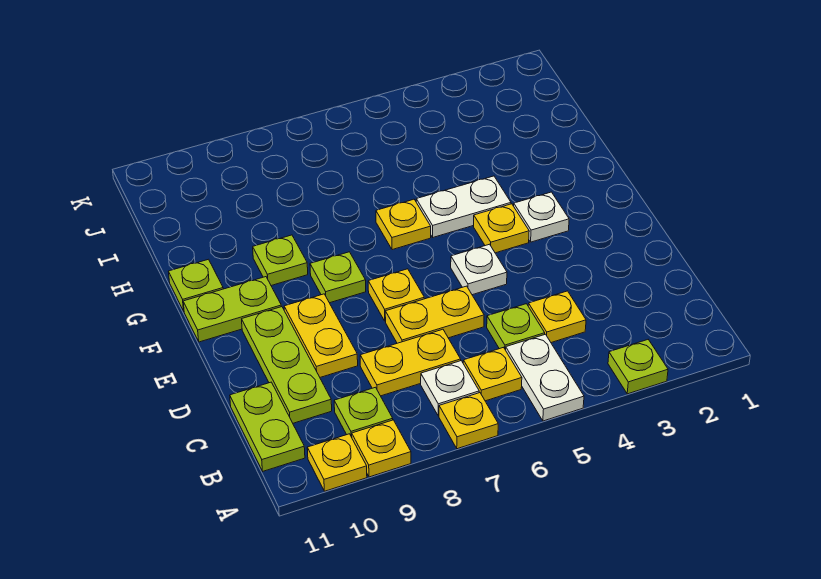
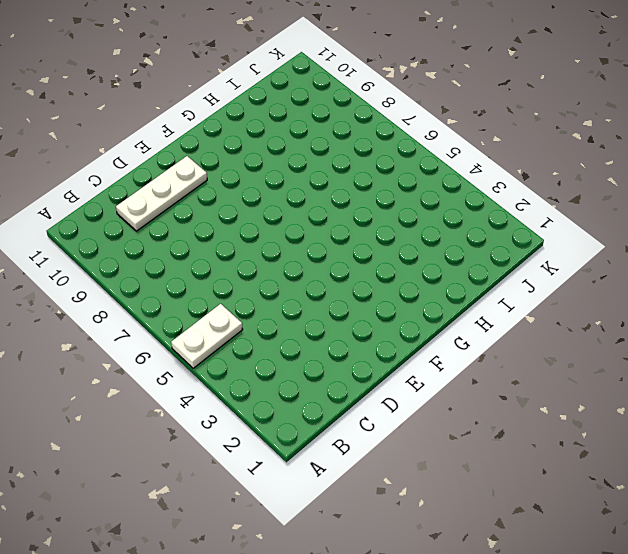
white plate C10:E10 level 1 -> lime plate C10:E10 level 1
none -> lime plate A3 level 1
none -> yellow plate A7 level 1
none -> yellow plate A9 level 1

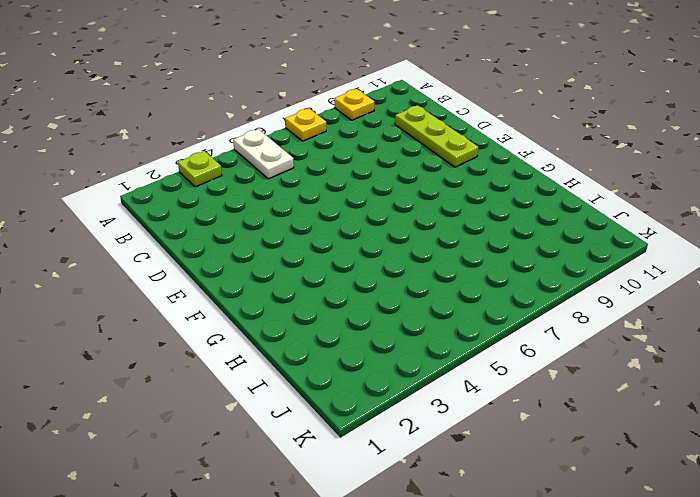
none -> yellow plate A10 level 1
none -> yellow plate B6 level 1
none -> white plate B7 level 1

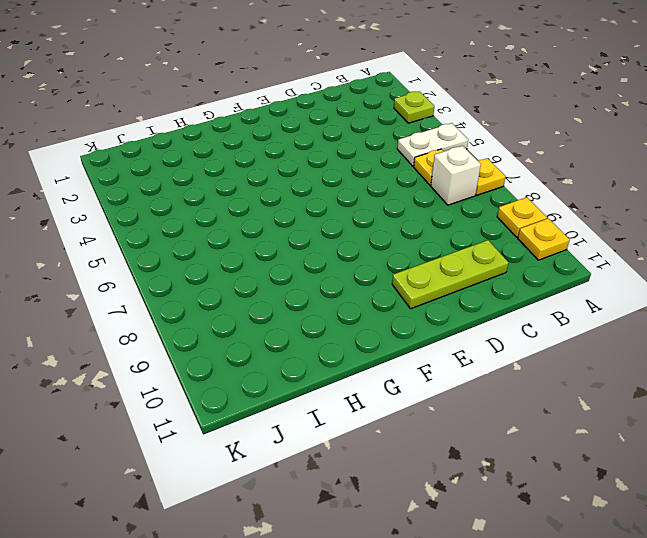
white brick B7 level 1 -> white plate B7 level 1
none -> lime plate B9 level 1
none -> lime plate B11:C11 level 1
none -> yellow plate C4 level 1

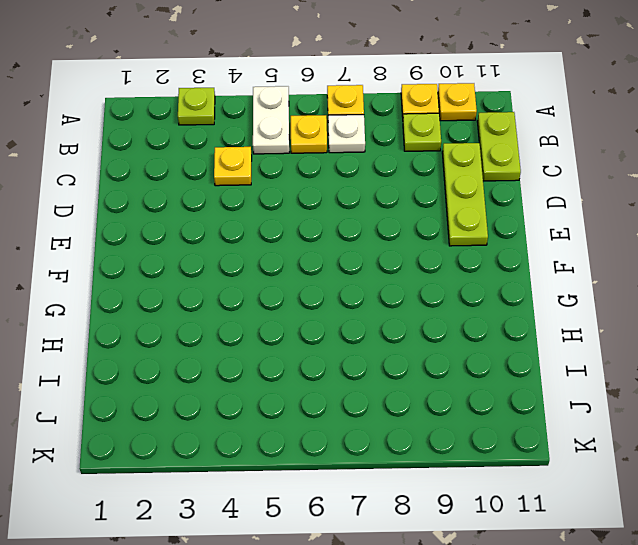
none -> lime plate C5 level 1
none -> yellow plate C7:C8 level 1
none -> yellow plate D6:D7 level 1

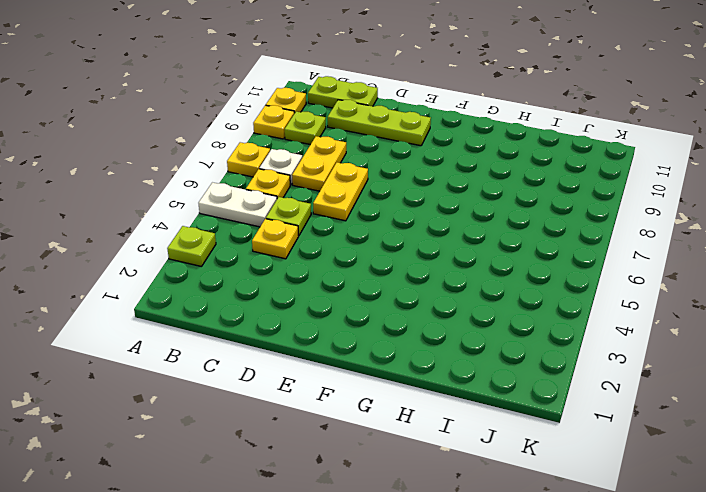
none -> yellow plate D9:E9 level 1
none -> white plate E5 level 1
none -> yellow plate E7 level 1

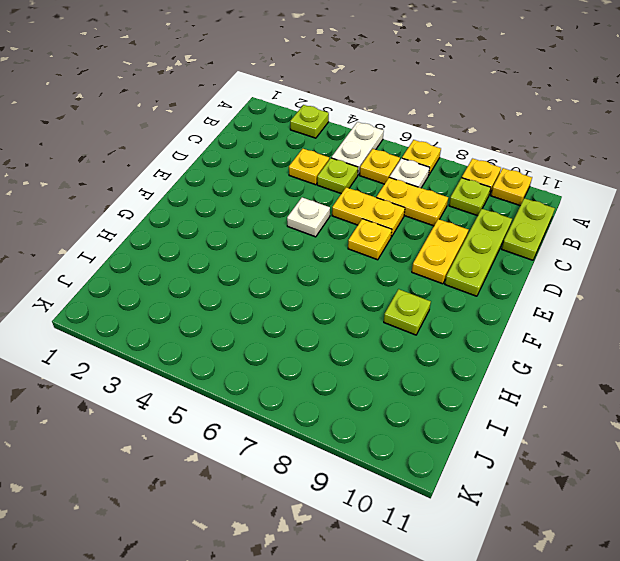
none -> white plate F3 level 1
none -> yellow plate F4 level 1
none -> lime plate F8 level 1

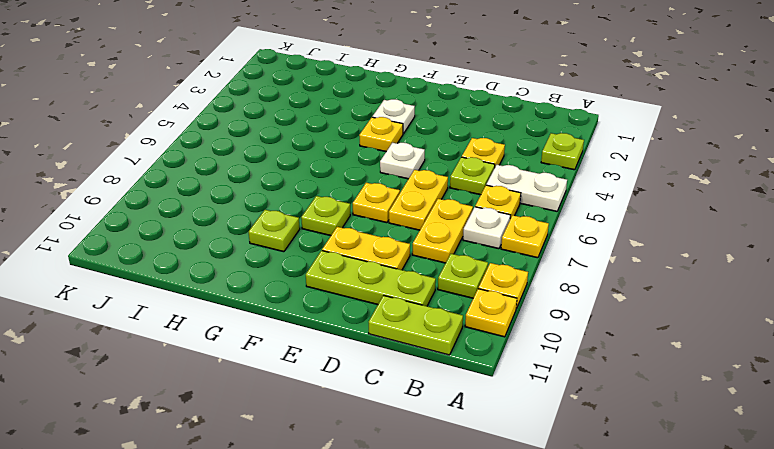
none -> lime plate F10:F11 level 1
none -> white plate G4:G5 level 1
none -> yellow plate G6 level 1

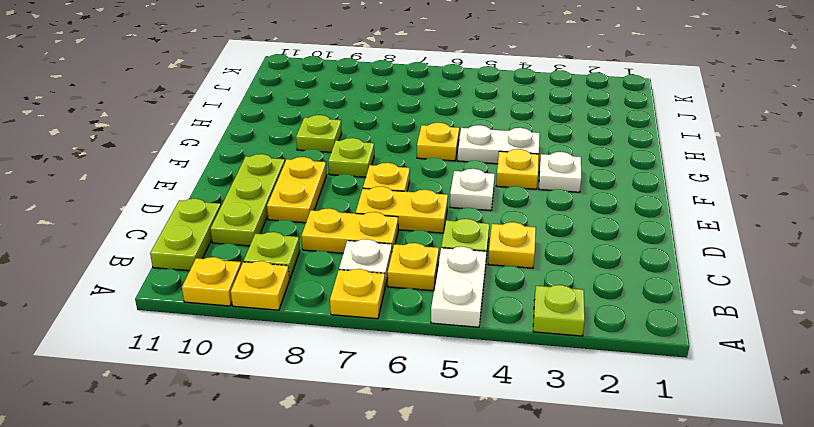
none -> lime plate F10:F11 level 1
none -> lime plate G11 level 1

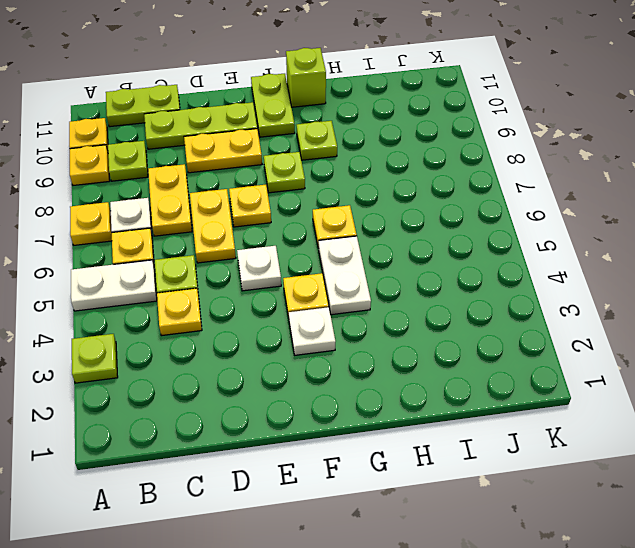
lime brick G11 level 1 -> lime plate G11 level 1

